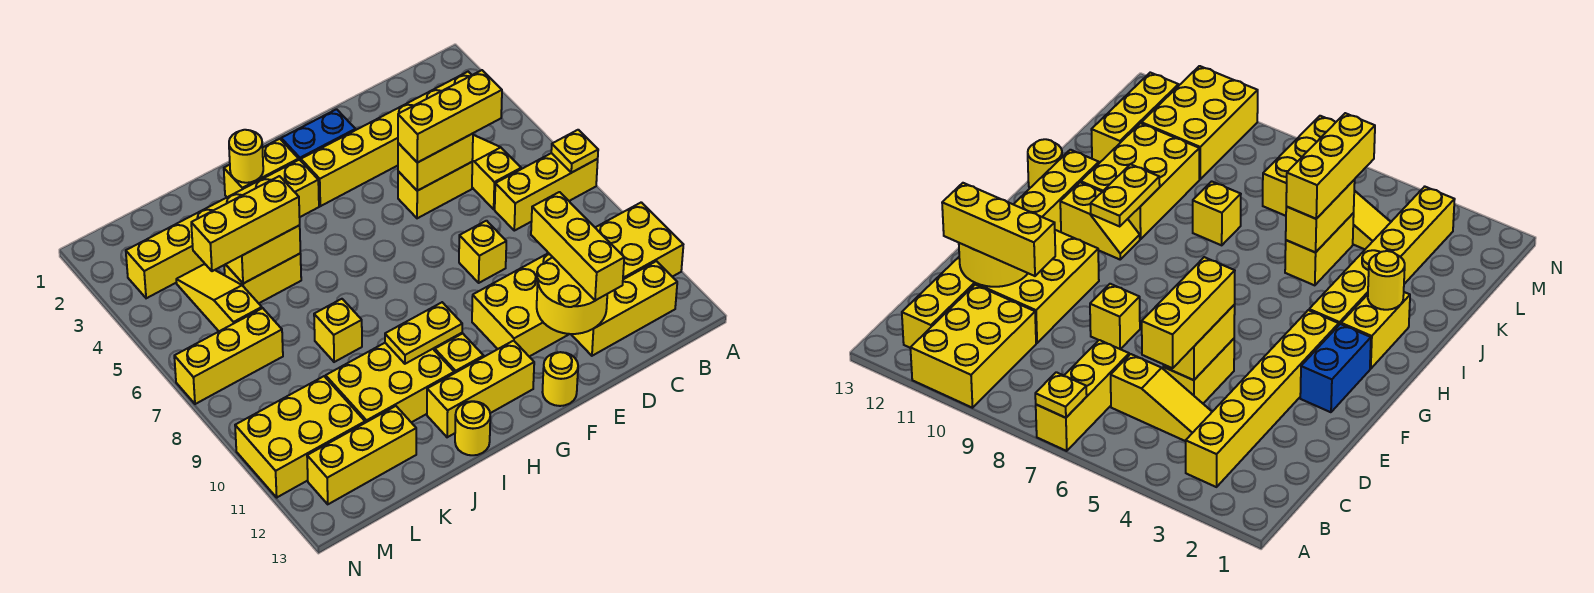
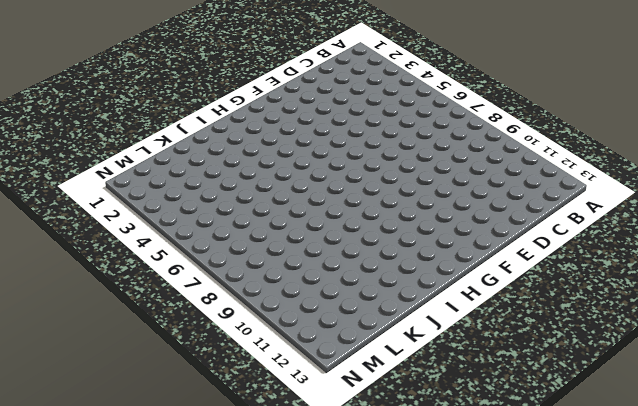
none -> yellow brick A7:C7 level 1
none -> yellow brick A10:C11 level 1
none -> yellow brick B3:G3 level 1
none -> yellow brick B12:D12 level 1

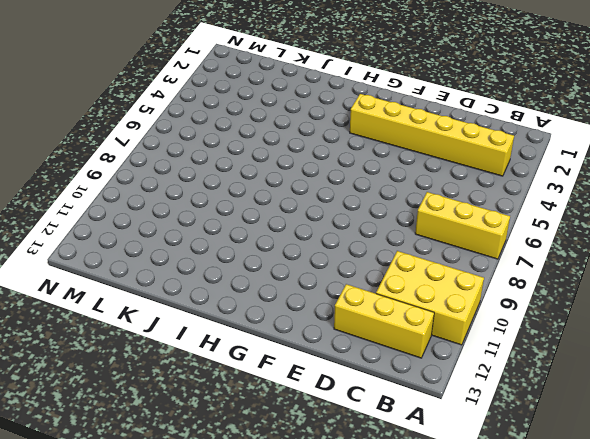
none -> yellow slope C4:C6 level 1 top 6
none -> yellow brick D5:E5 level 1
none -> yellow brick D10:F11 level 1
none -> yellow brick E8 level 1

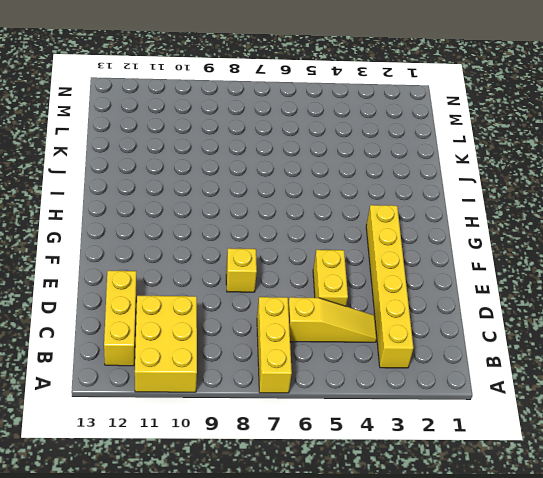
none -> yellow brick D10:F11 level 1
none -> blue brick F2:G2 level 1
none -> yellow round brick F13 level 1
none -> yellow brick G12:I12 level 1

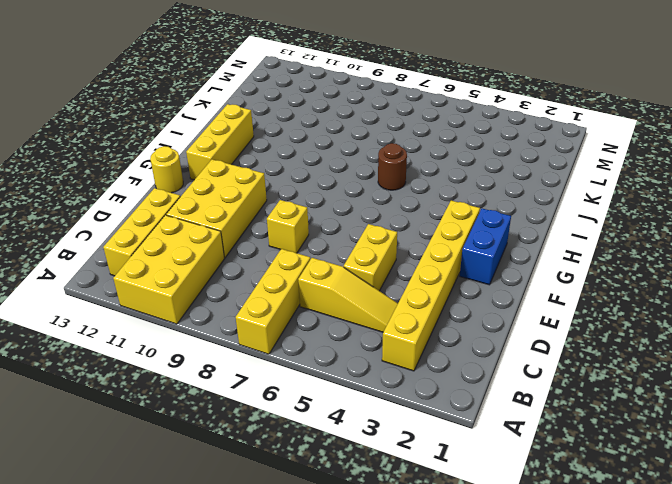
brown round brick I6 level 1 -> none
none -> yellow brick H2:I2 level 1
none -> yellow brick H3:M3 level 1
none -> yellow slope H10:H11 level 1 top 11
none -> yellow brick I10:K11 level 1

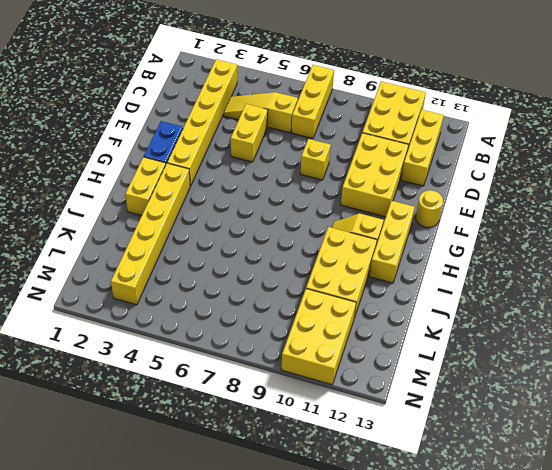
none -> yellow round brick I13 level 1
none -> yellow brick J5:K5 level 1
none -> yellow brick J8 level 1
none -> yellow brick K12:M12 level 1

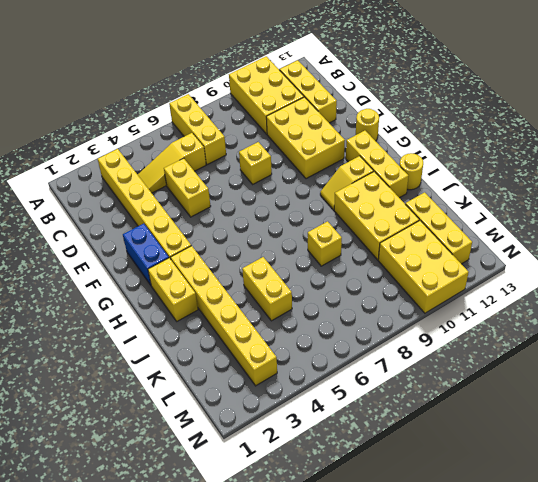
none -> yellow slope L4:L6 level 1 top 6
none -> yellow brick L7:N7 level 1
none -> yellow plate A7 level 2
none -> yellow brick D5:E5 level 2

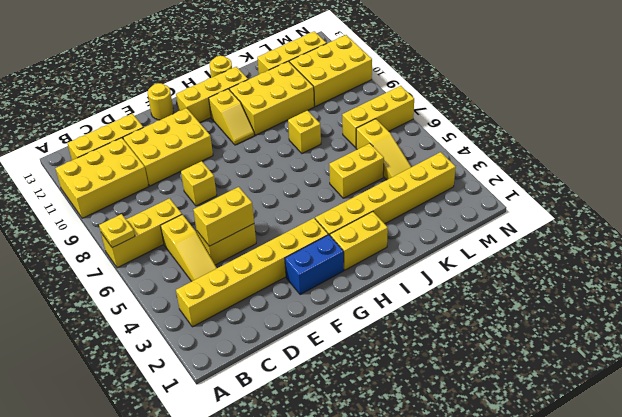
none -> yellow round brick D11:E12 level 2
none -> yellow plate H10:I10 level 2
none -> yellow round brick I2 level 2
none -> yellow brick J5:K5 level 2

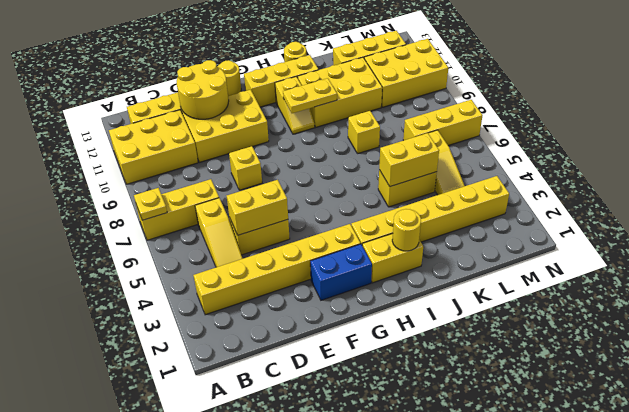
none -> yellow brick C5:E5 level 3
none -> yellow brick D10:D12 level 3
none -> yellow brick J5:L5 level 3

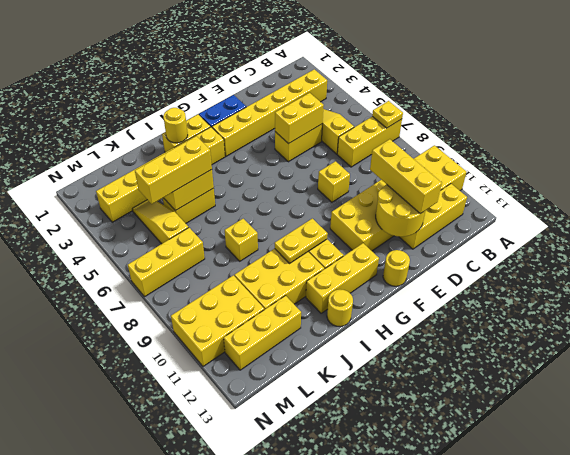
none -> yellow brick C5:E5 level 3

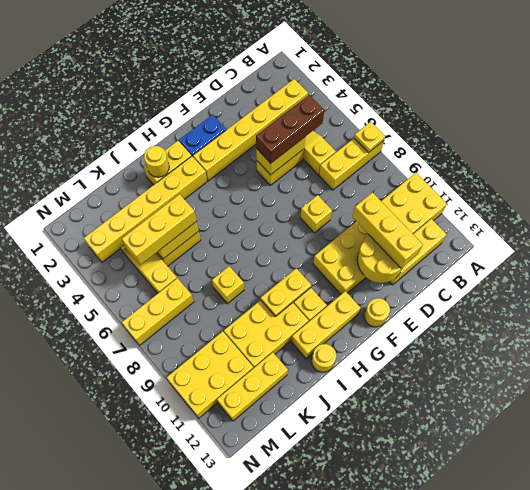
brown brick C5:E5 level 3 -> yellow brick C5:E5 level 3

